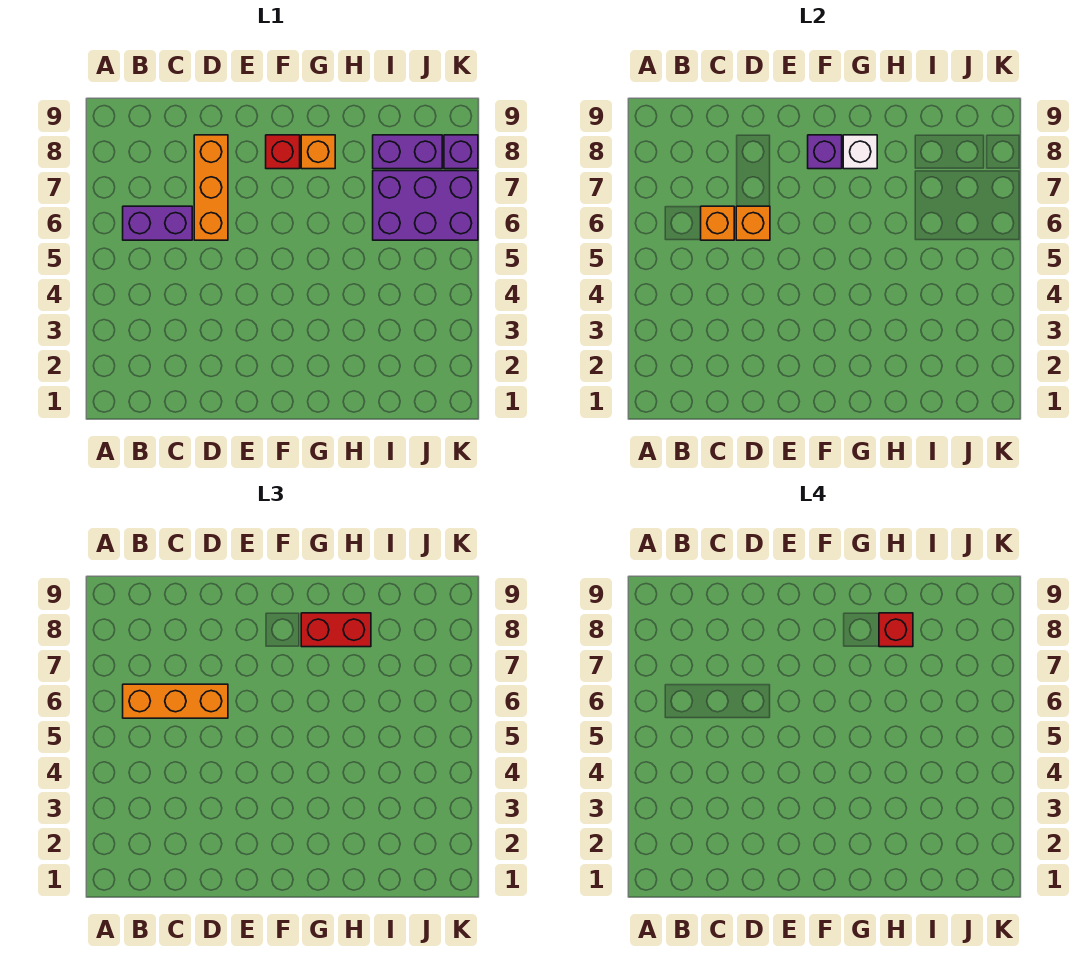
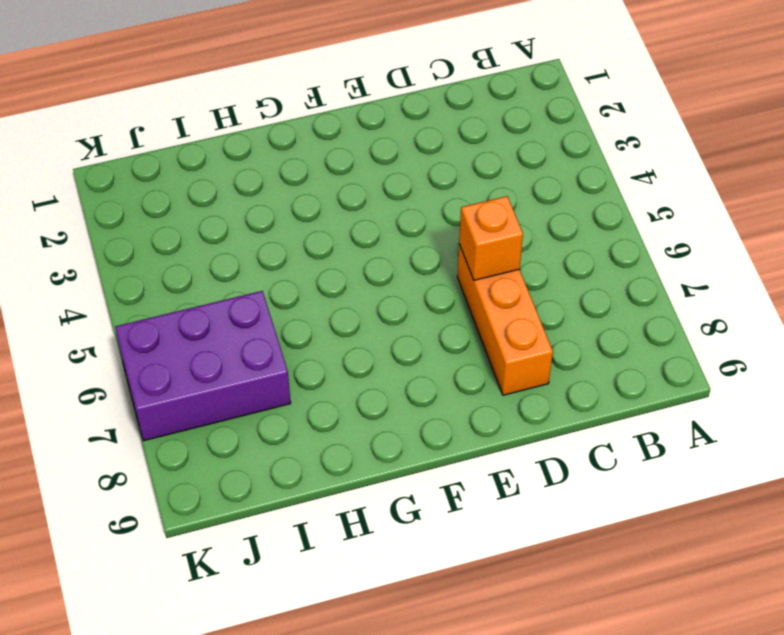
none -> purple brick B6:C6 level 1
none -> red brick F8 level 1
none -> orange brick G8 level 1

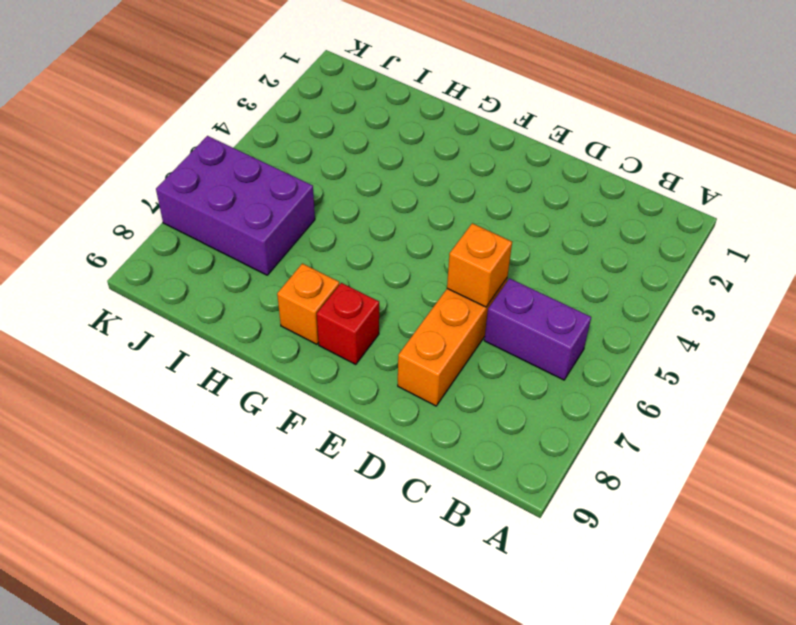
none -> purple brick I8:J8 level 1
none -> purple brick K8 level 1
none -> orange brick C6 level 2

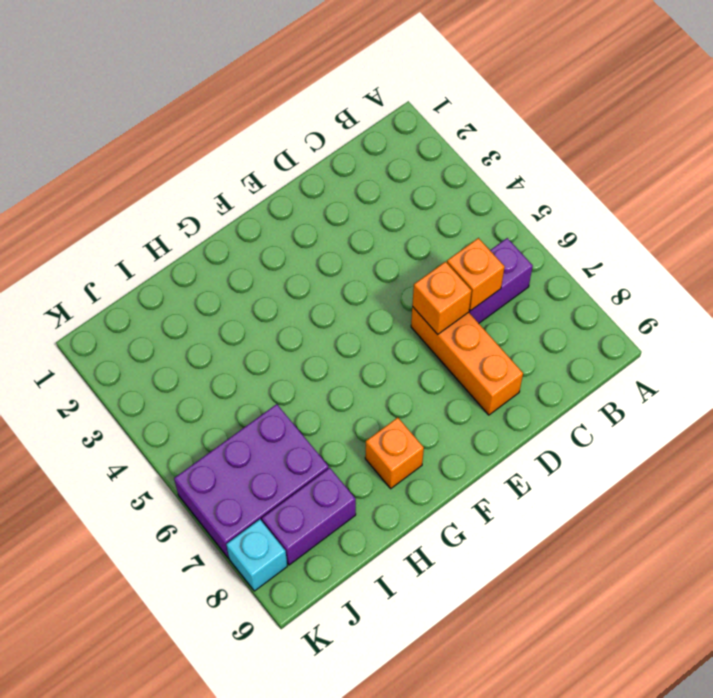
cyan brick K8 level 1 -> purple brick K8 level 1
none -> red brick F8 level 1
none -> purple brick F8 level 2
none -> white brick G8 level 2

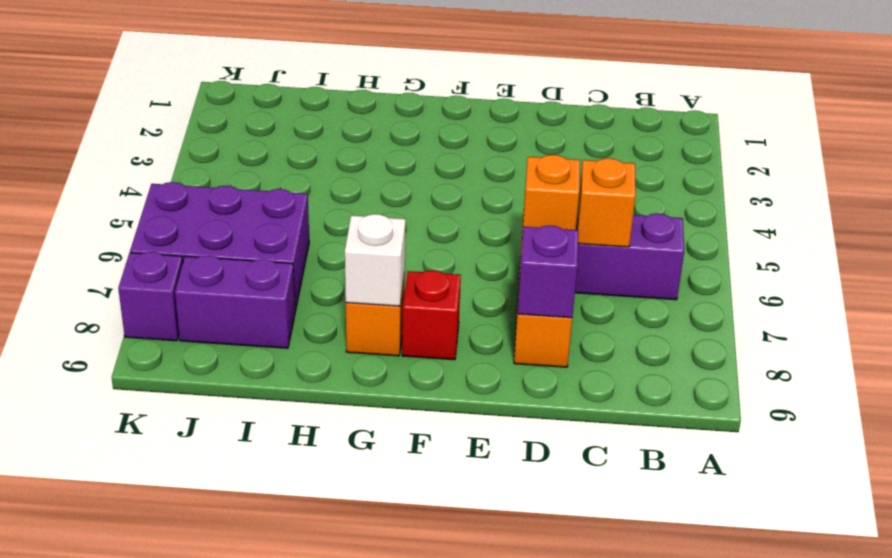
purple brick D8 level 2 -> purple brick F8 level 2
none -> orange brick B6:D6 level 3
none -> red brick G8:H8 level 3
none -> red brick H8 level 4

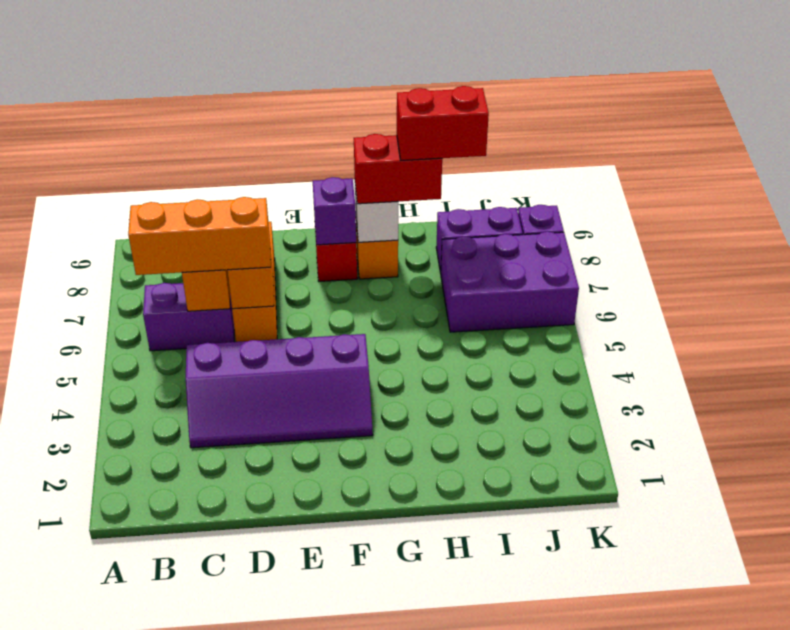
purple slope C3:F4 level 1 top 4 -> none
red brick H8:I8 level 4 -> red brick H8 level 4

